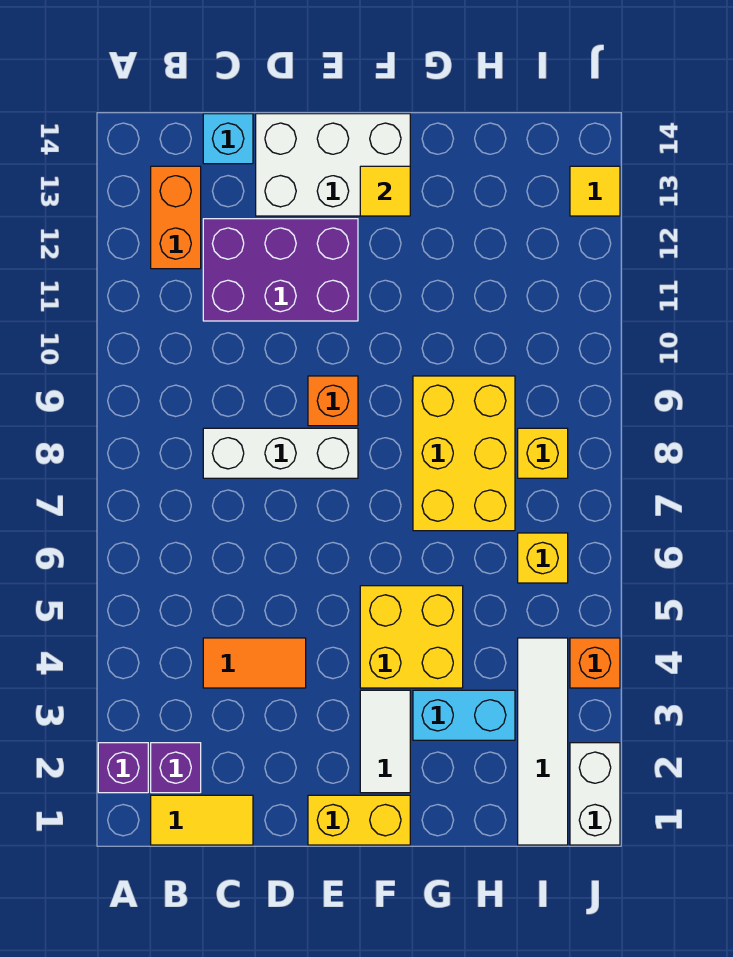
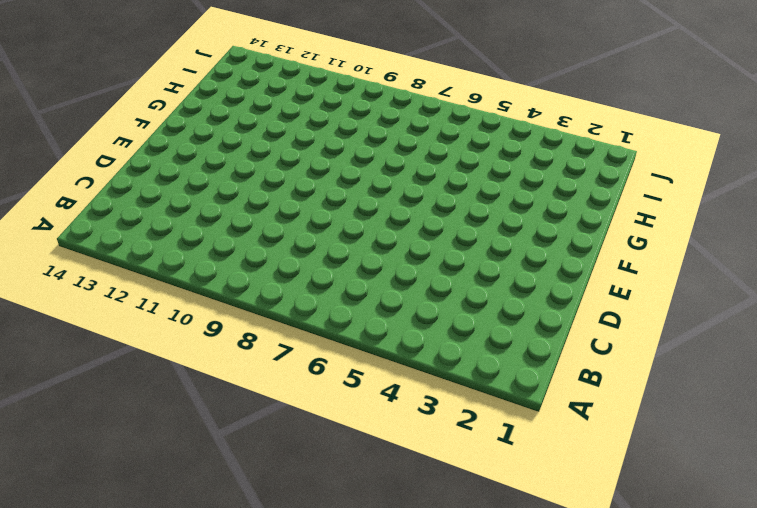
none -> purple brick A2 level 1
none -> yellow tile B1:C1 level 1
none -> purple brick B2 level 1

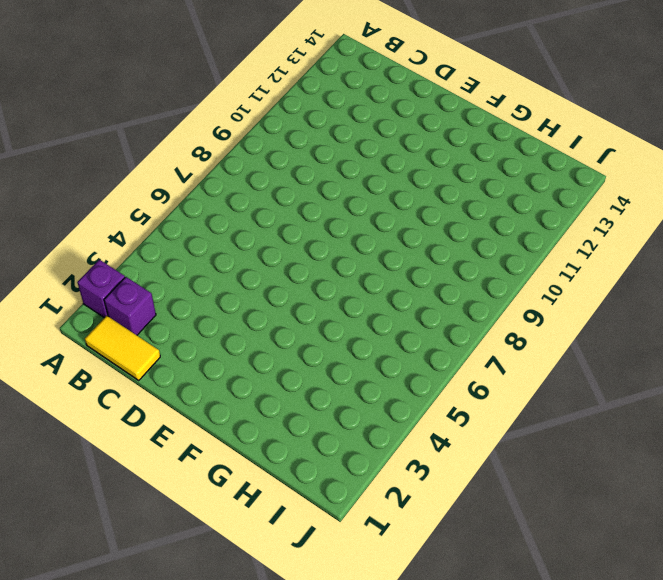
none -> orange brick B12:B13 level 1
none -> orange tile C4:D4 level 1
none -> white brick C8:E8 level 1

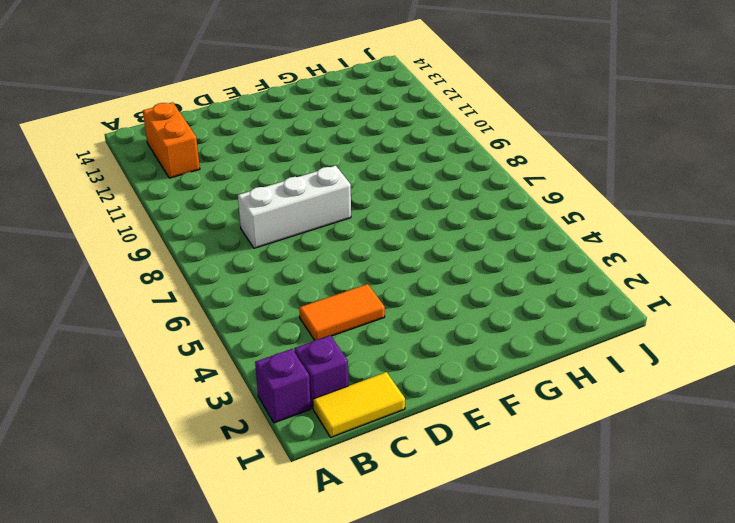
none -> purple brick C11:E12 level 1
none -> cyan brick C14 level 1
none -> white brick D13:F14 level 1

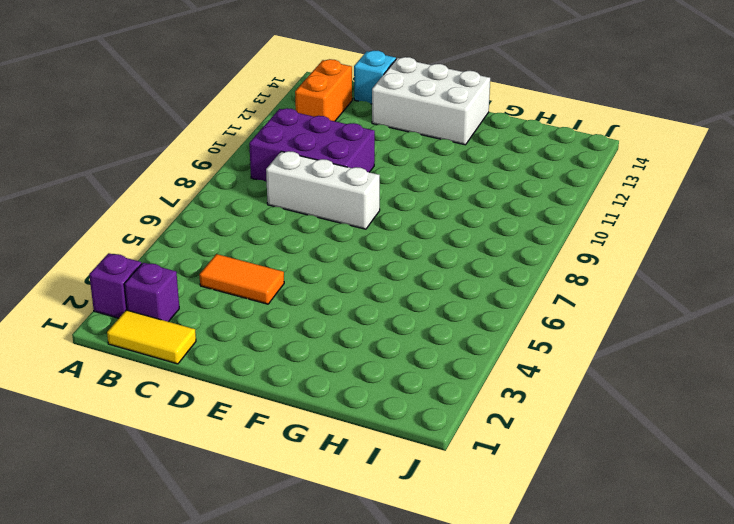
purple brick B9:D10 level 1 -> purple brick C11:E12 level 1
none -> yellow brick E1:F1 level 1
none -> orange brick E9 level 1
none -> white tile F2:F3 level 1

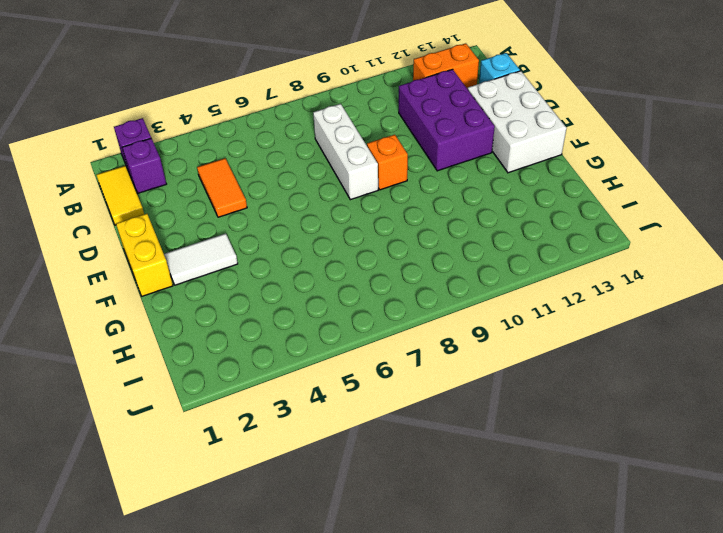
none -> yellow brick F4:G5 level 1
none -> cyan brick G3:H3 level 1
none -> yellow brick G7:H9 level 1

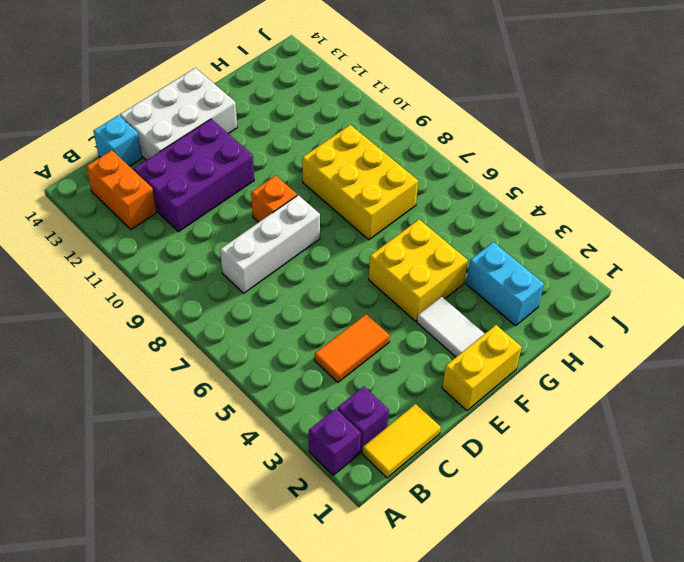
cyan brick H2:H3 level 1 -> cyan brick G3:H3 level 1
none -> white tile I1:I4 level 1
none -> yellow brick I6 level 1
none -> yellow brick I8 level 1

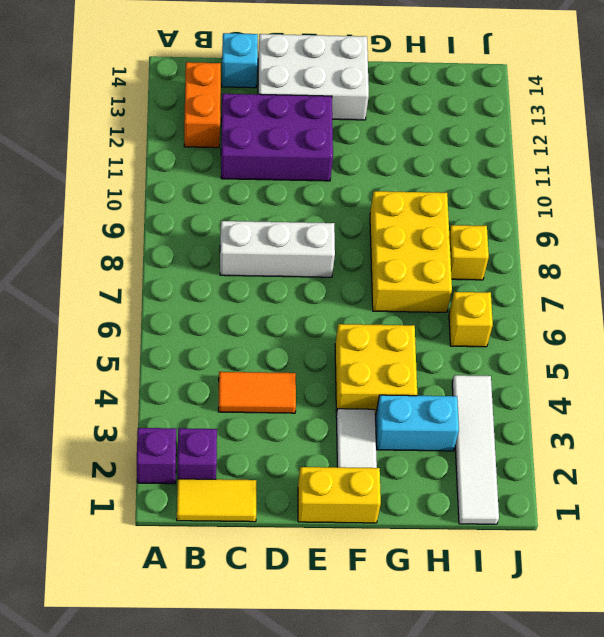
none -> orange brick E9 level 1
none -> white brick J1:J2 level 1
none -> orange brick J4 level 1

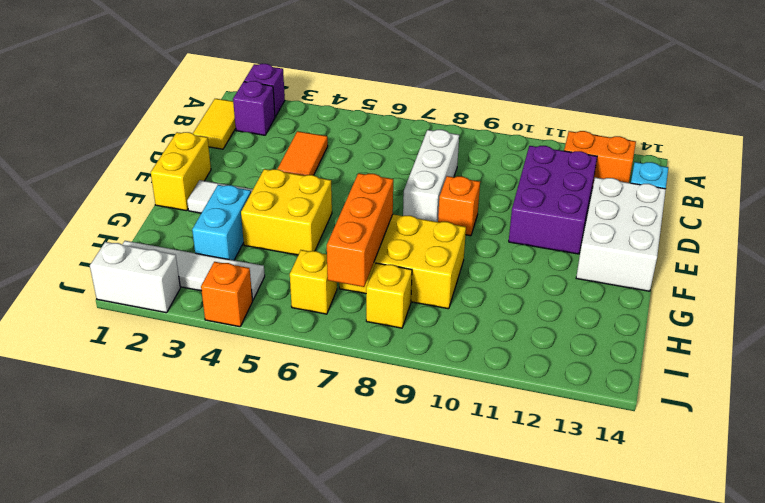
orange brick G7:I7 level 2 -> none
none -> yellow tile J13 level 1
none -> yellow tile F13 level 2

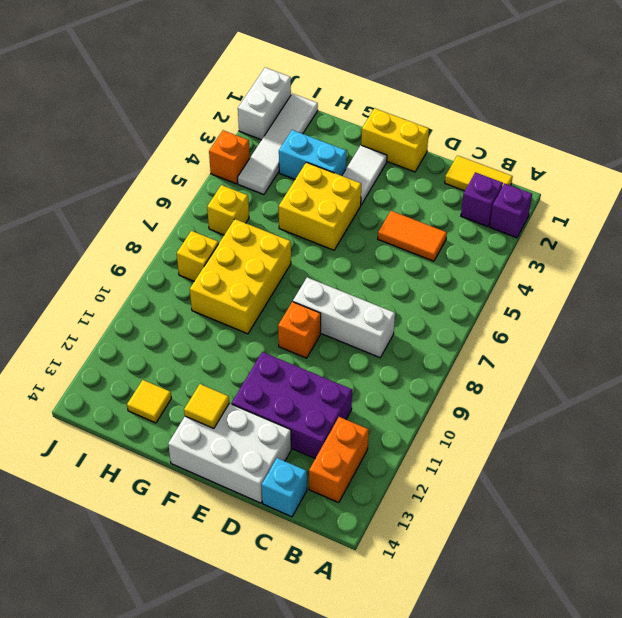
yellow tile H13 level 1 -> yellow tile J13 level 1

